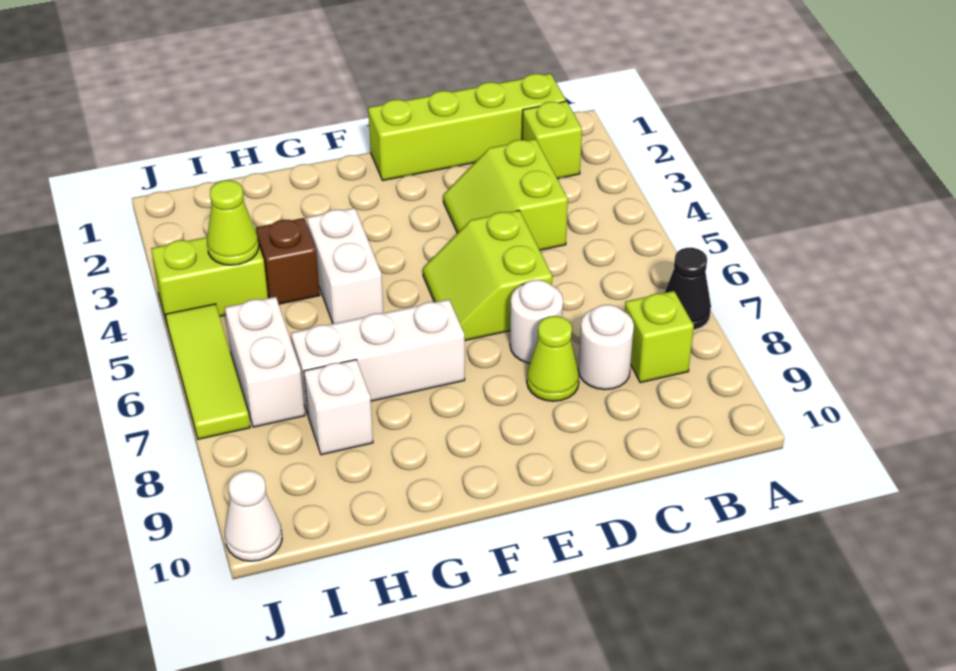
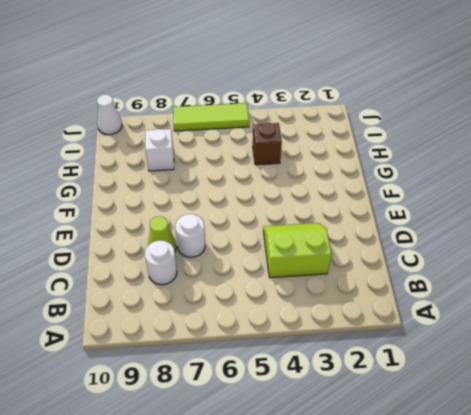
none -> black cone A7 level 1
none -> lime brick B1:E1 level 1
none -> lime brick B2 level 1

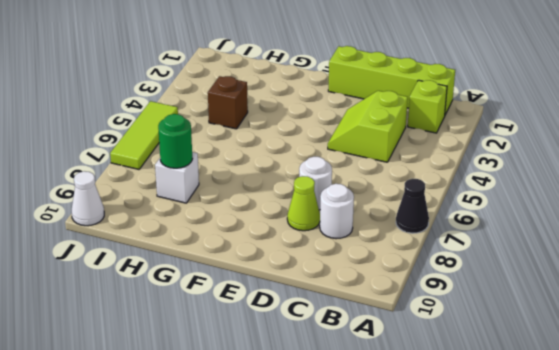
green round brick H8 level 2 -> none
none -> lime brick B8 level 1
none -> lime slope D5:E6 level 1 top D
none -> white brick F7:H7 level 1

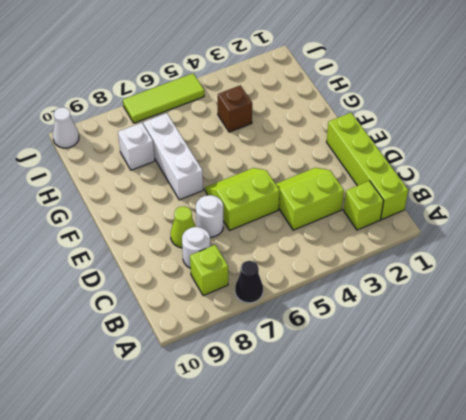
none -> white brick G4:G5 level 1
none -> lime brick I4:J4 level 1
none -> white brick I6:I7 level 1

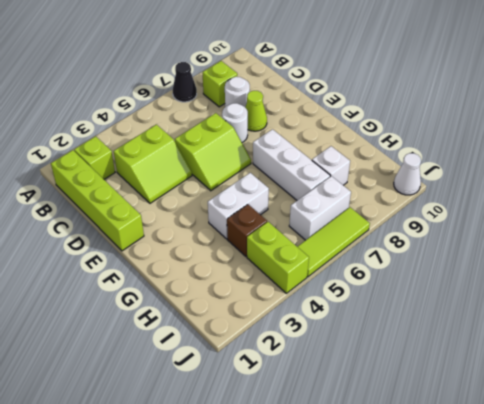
none -> lime cone I4 level 2

